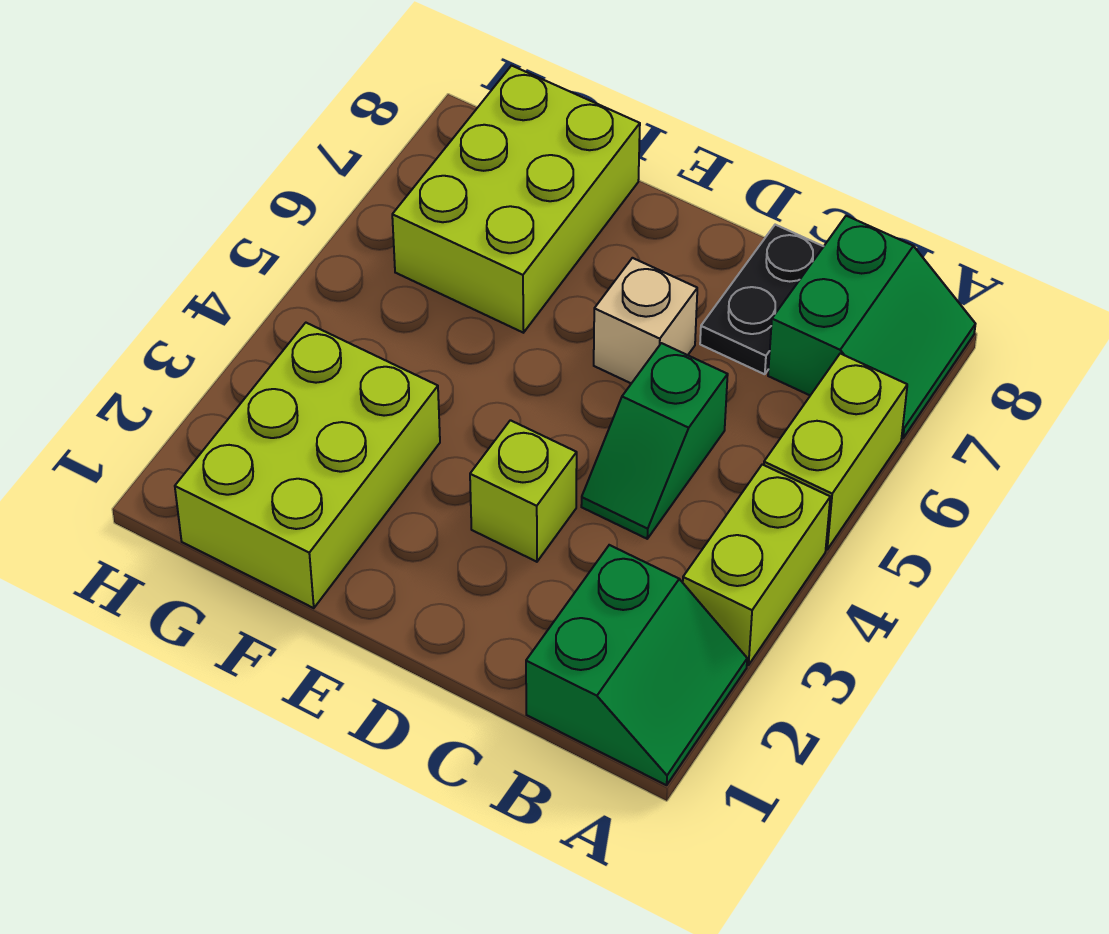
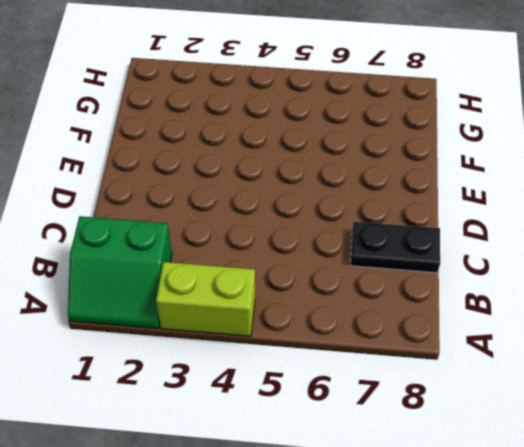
none -> lime brick A5:A6 level 1
none -> green slope A7:B8 level 1 top B

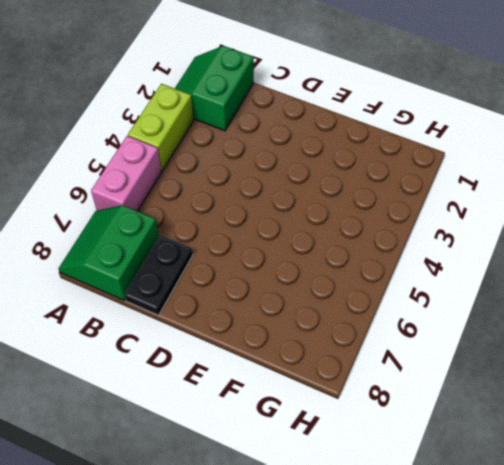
pink brick A5:A6 level 1 -> lime brick A5:A6 level 1
none -> green slope C4:C5 level 1 top 5
none -> lime brick D3 level 1

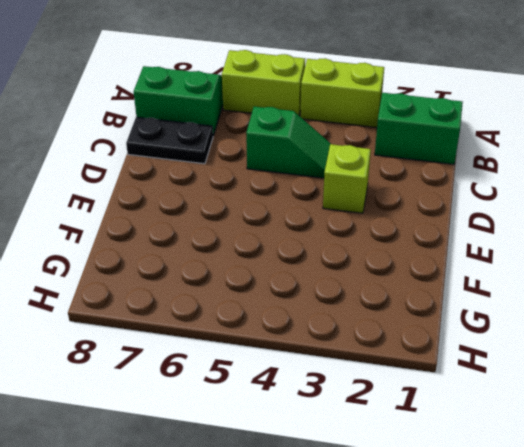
none -> tan brick D6 level 1
none -> lime brick F1:G3 level 1

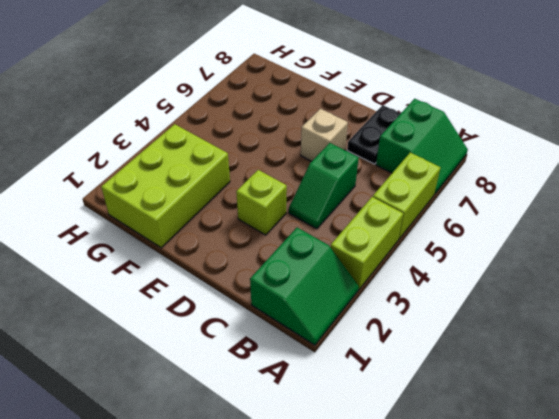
none -> lime brick F6:G8 level 1

